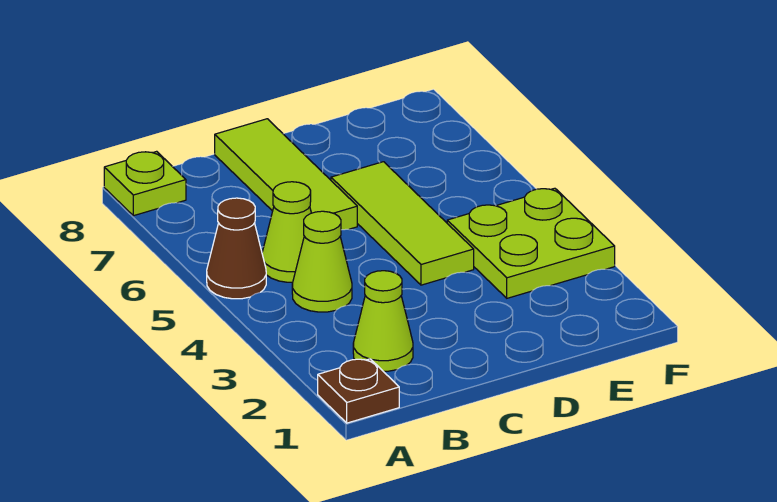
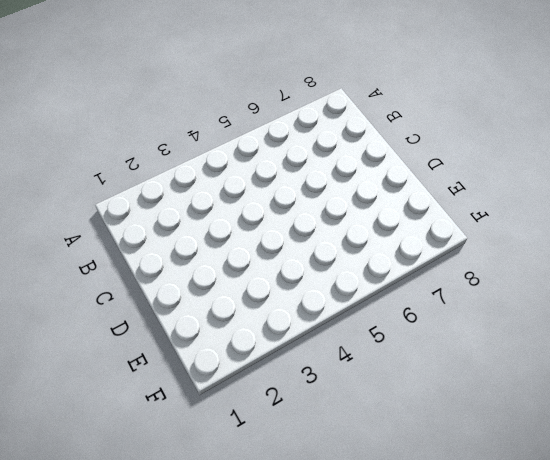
none -> brown plate A1 level 1
none -> brown cone A5 level 1

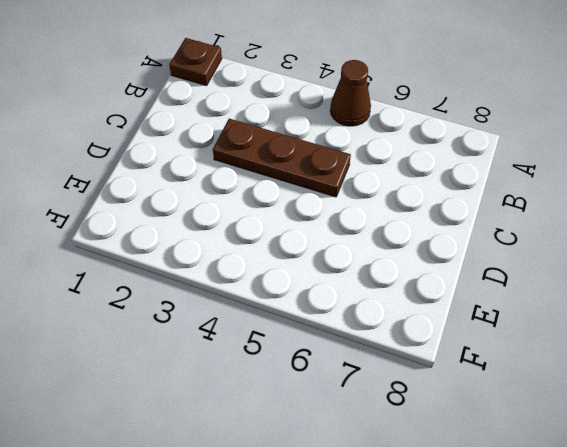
brown plate C3:C5 level 1 -> none
none -> lime plate A8 level 1
none -> lime cone B2 level 1

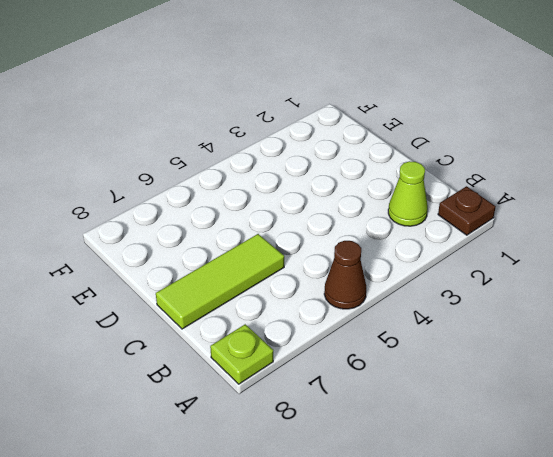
none -> lime cone B4 level 1
none -> lime cone B5 level 1

